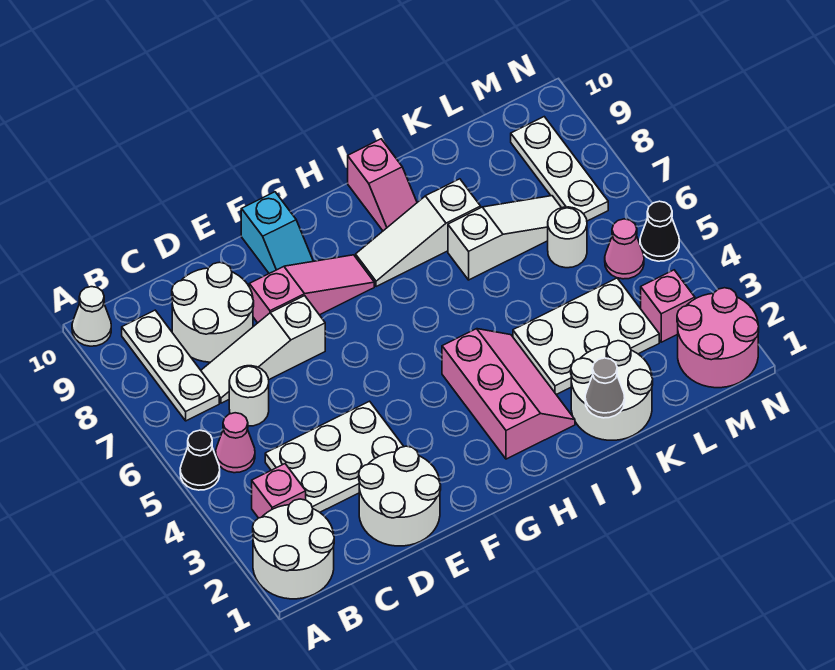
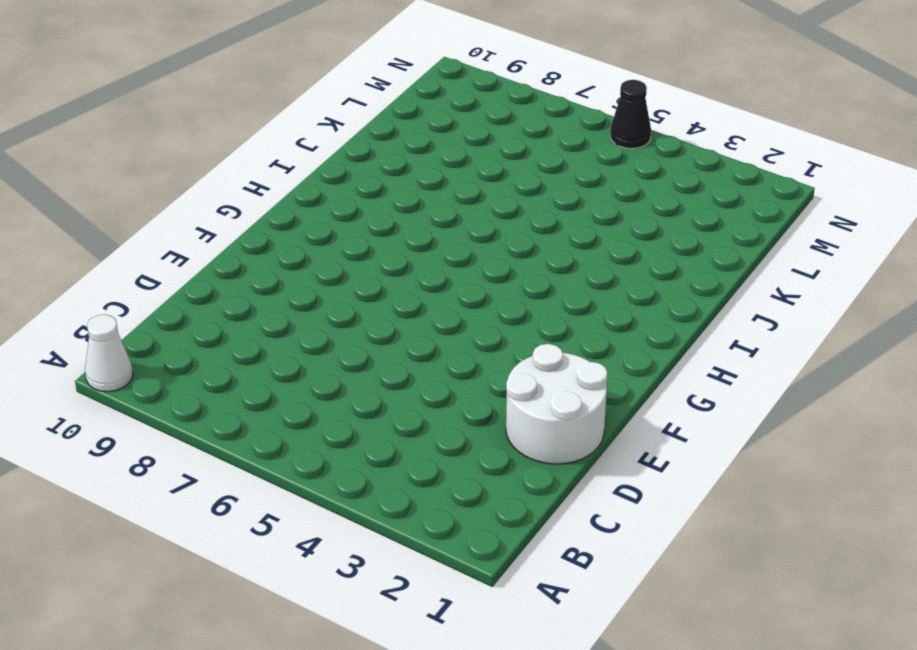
none -> white round brick A1:B2 level 1
none -> black cone A5 level 1
none -> pink brick B3 level 1

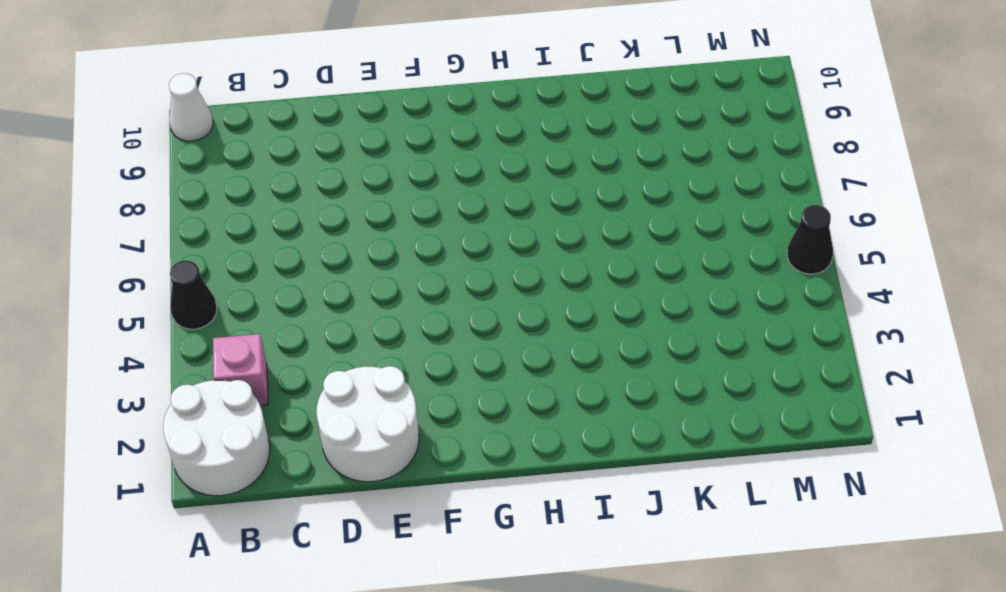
none -> pink cone B5 level 1
none -> white plate B7:B9 level 1
none -> white plate C3:E4 level 1

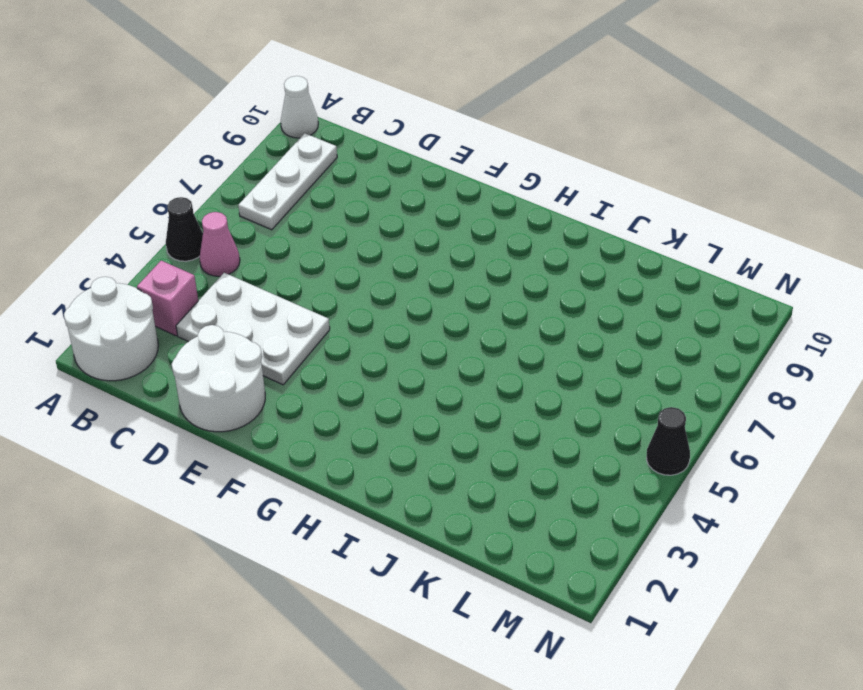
none -> white round brick C6 level 1
none -> white slope C7:E7 level 1 top E
none -> white round brick C8:D9 level 1

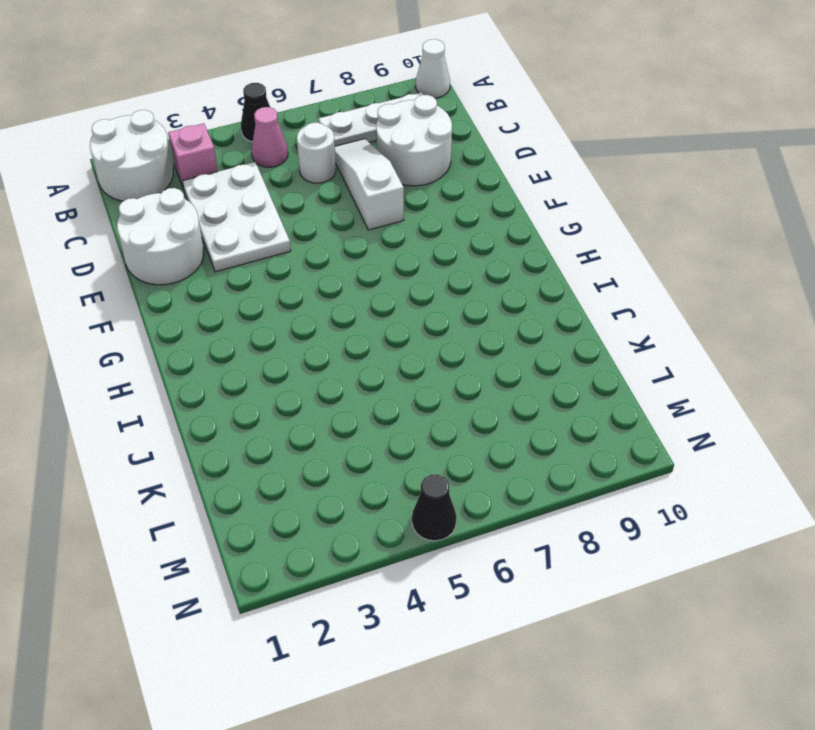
none -> pink slope E8:G8 level 1 top E
none -> cyan slope F9:F10 level 1 top 10
none -> pink slope H2:I4 level 1 top H

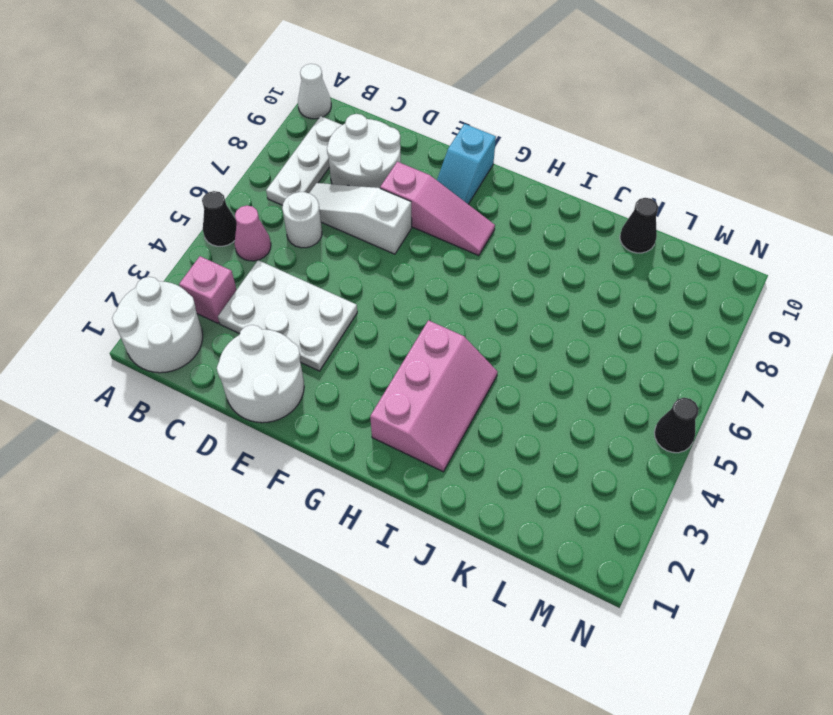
black cone K10 level 1 -> none
none -> white slope H8:J8 level 1 top J
none -> pink slope I9:I10 level 1 top 10
none -> white round brick J1:K2 level 1

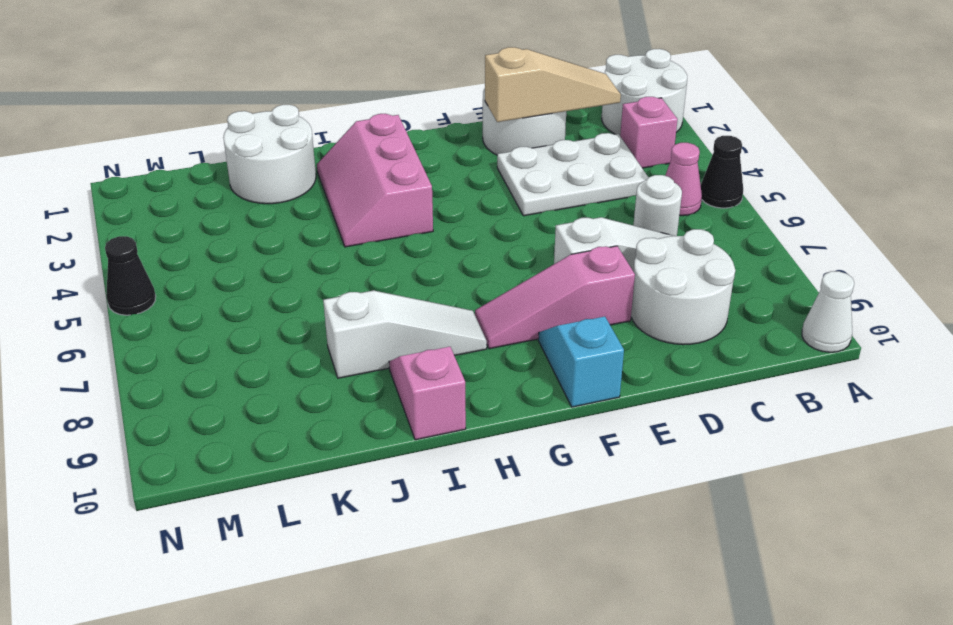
tan slope C2:E2 level 2 top E -> none
none -> white plate B7:B9 level 1
none -> white plate J3:L4 level 1
none -> white slope J7:L7 level 1 top J

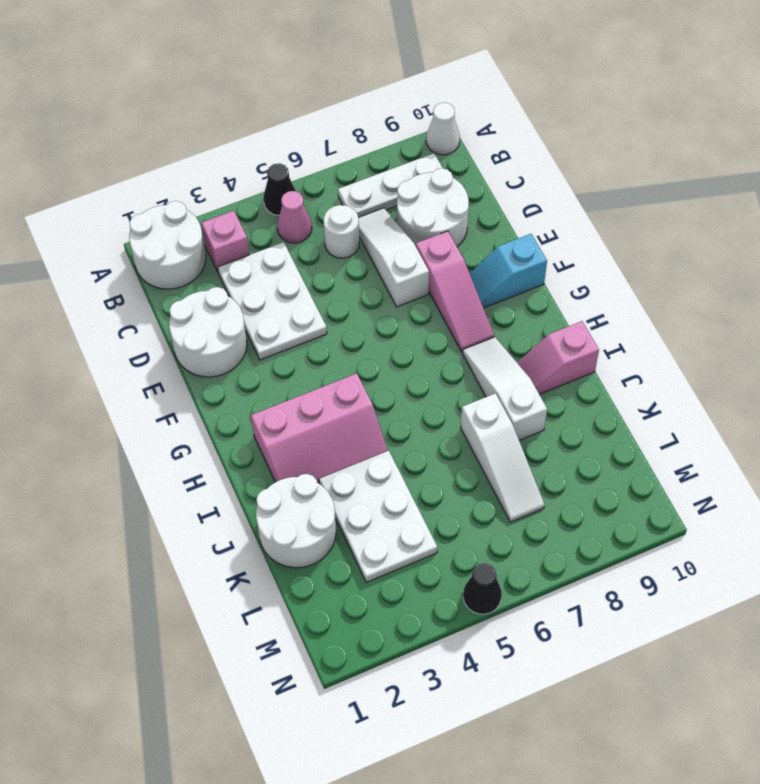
none -> white round brick L6 level 1
none -> pink round brick M1:N2 level 1
none -> pink brick M3 level 1

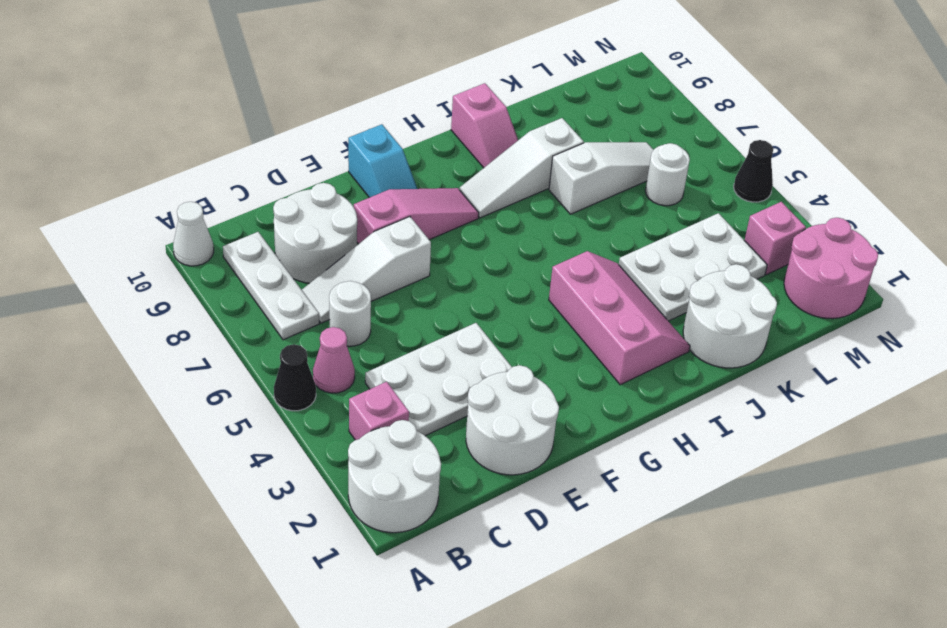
none -> pink cone M5 level 1
none -> white plate M7:M9 level 1
none -> grey cone J1 level 2

